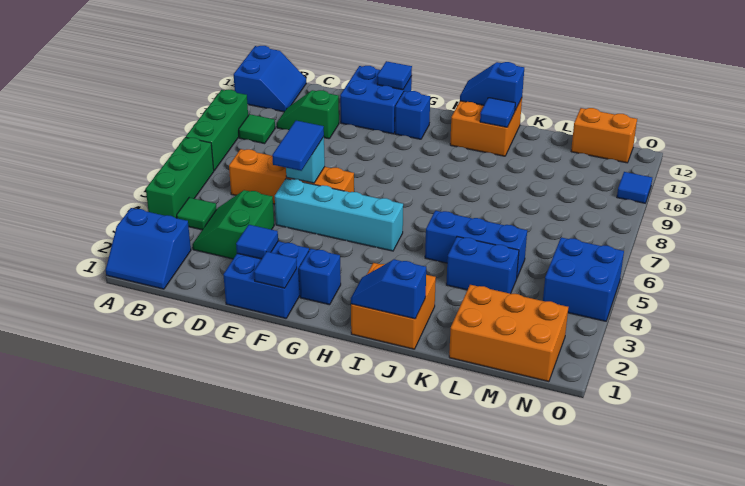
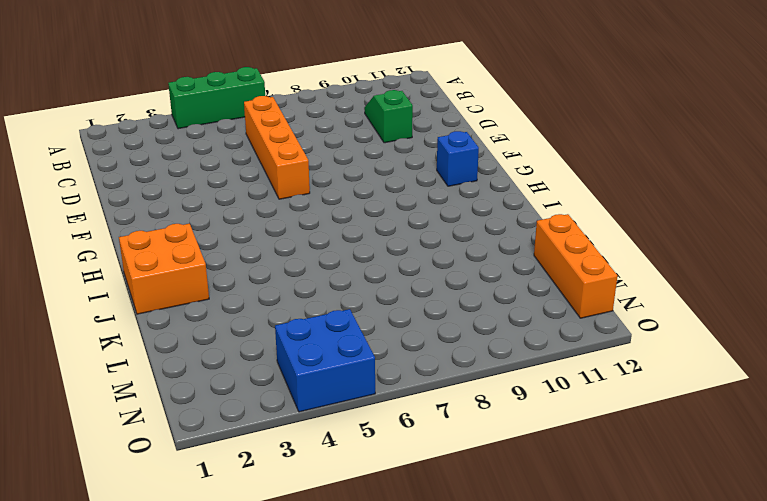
orange brick L12:N12 level 1 -> orange brick M12:N12 level 1
none -> blue slope A1:B2 level 1 top 2
none -> green brick A7:A9 level 1
none -> blue slope A11:B12 level 1 top A
none -> green tile B4 level 1

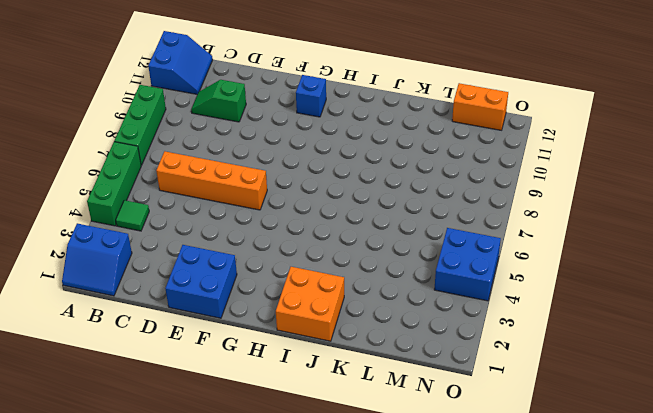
none -> green tile B9 level 1
none -> green slope C3:D4 level 1 top D
none -> cyan brick E5:H5 level 1
none -> blue brick E11:F12 level 1

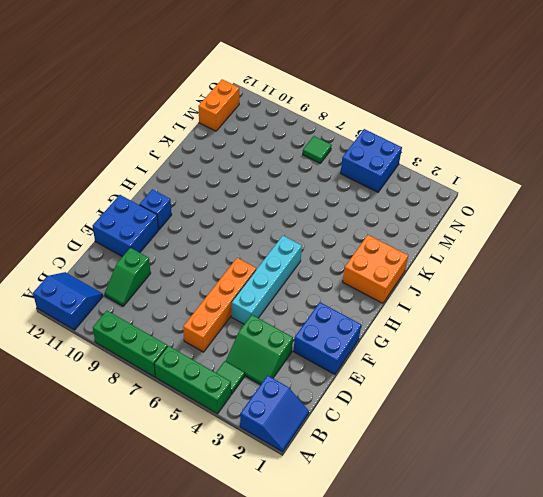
green tile N7 level 1 -> green tile B9 level 1
none -> blue brick G2 level 1
none -> orange brick I11:J12 level 1
none -> blue brick J5:L5 level 1
none -> blue brick K4:L4 level 1

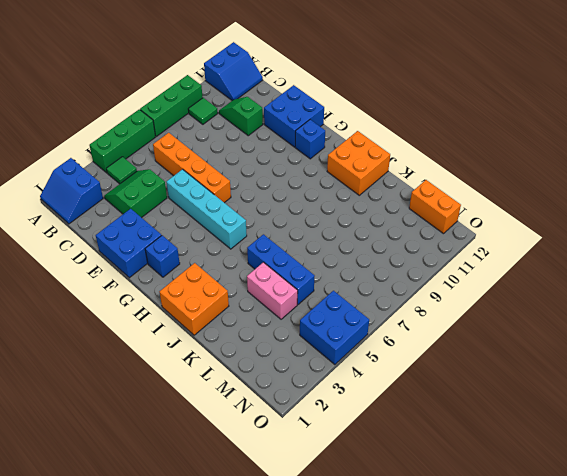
pink brick K4:L4 level 1 -> blue brick K4:L4 level 1
none -> orange brick L1:N2 level 1
none -> blue tile O10 level 1
none -> blue tile E2 level 2
none -> cyan brick E6 level 2

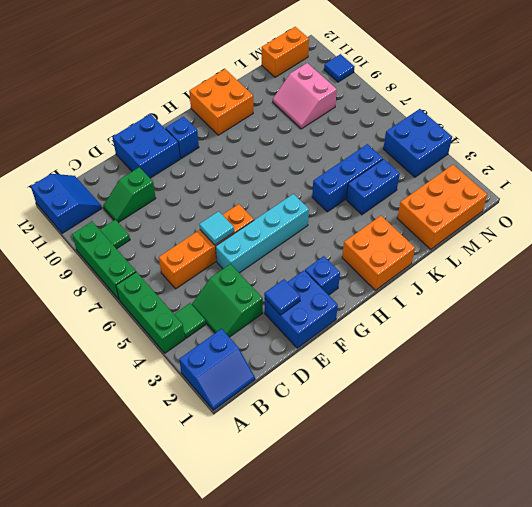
cyan tile E6 level 2 -> cyan brick E6 level 2
pink slope L9:M10 level 1 top M -> none
none -> blue tile F1 level 2
none -> blue tile F12 level 2
none -> blue slope I1:J1 level 2 top J
none -> blue slope I12:J12 level 2 top J

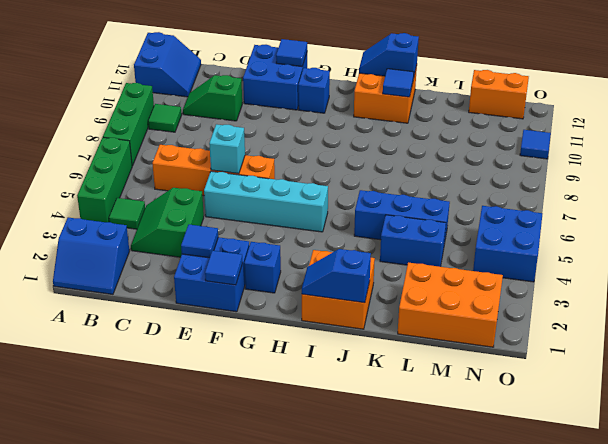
none -> blue tile E5:E6 level 3

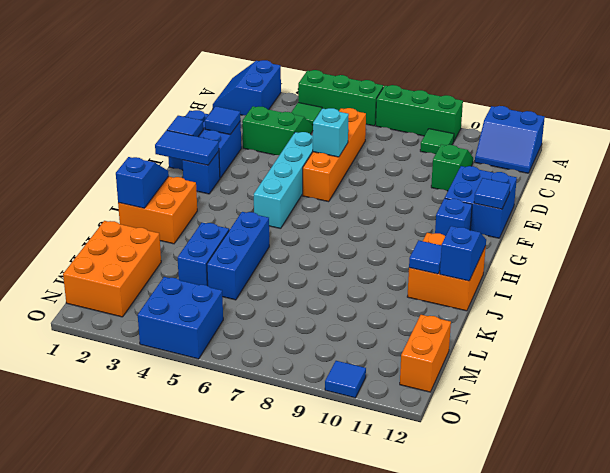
blue tile G1:G2 level 2 -> blue tile E5:E6 level 3

